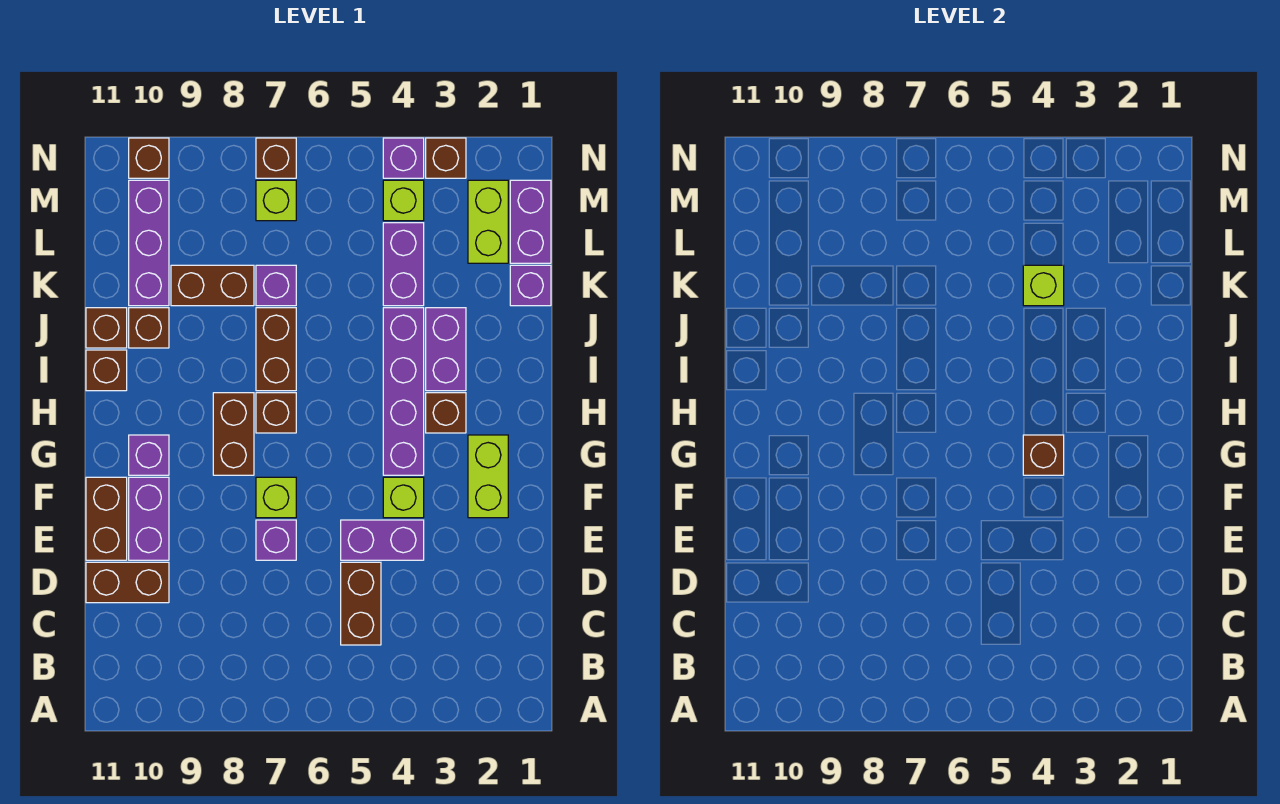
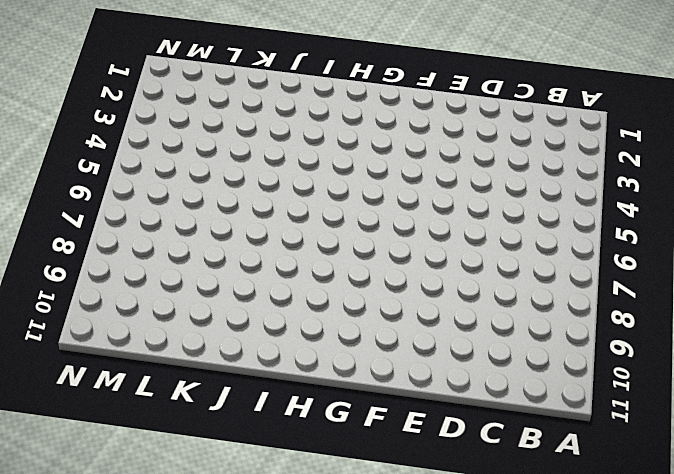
none -> brown brick C5:D5 level 1
none -> brown brick D10:D11 level 1
none -> purple brick E4:E5 level 1
none -> purple brick E7 level 1

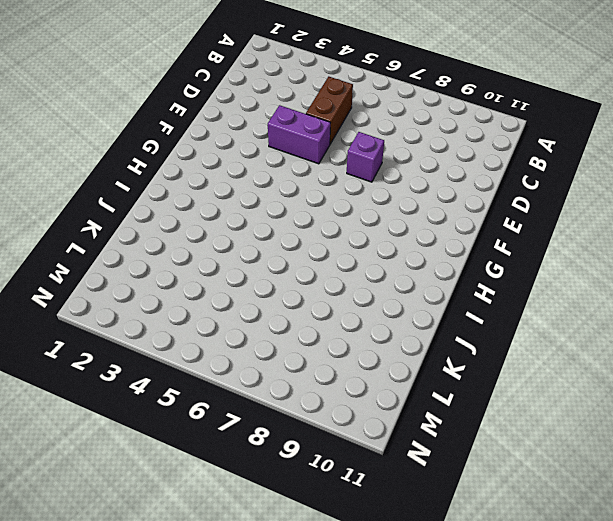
none -> brown brick D10:D11 level 1
none -> purple brick E10:F10 level 1
none -> brown brick E11:F11 level 1
none -> lime brick F2:G2 level 1

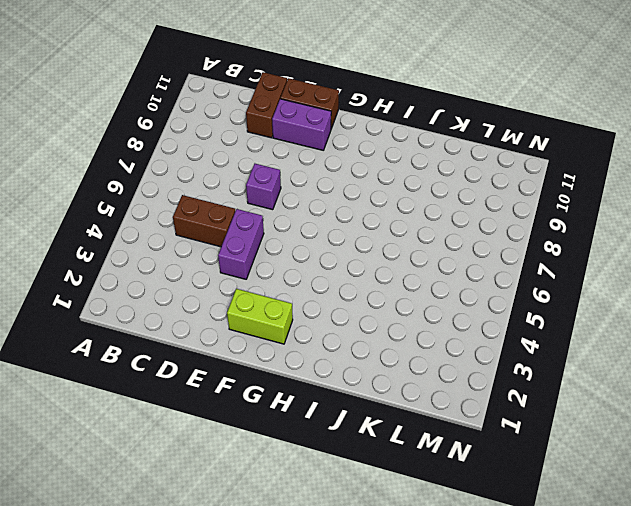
none -> lime brick F4 level 1
none -> lime brick F7 level 1
none -> purple brick G4:J4 level 1
none -> brown brick G8:H8 level 1

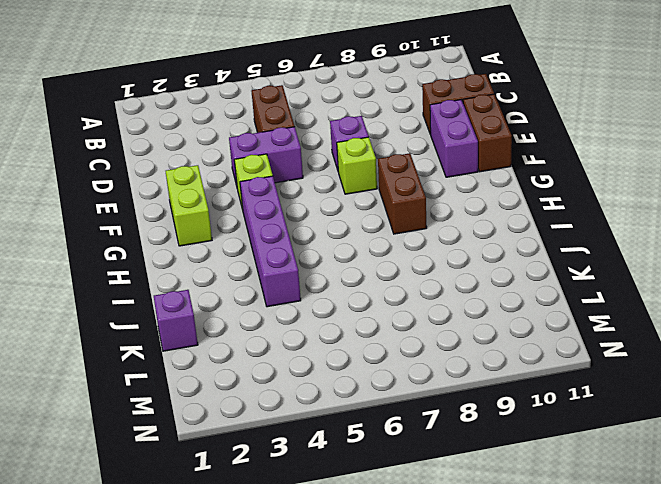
none -> purple brick G10 level 1
none -> brown brick H3 level 1
none -> brown brick H7 level 1
none -> purple brick I3:J3 level 1

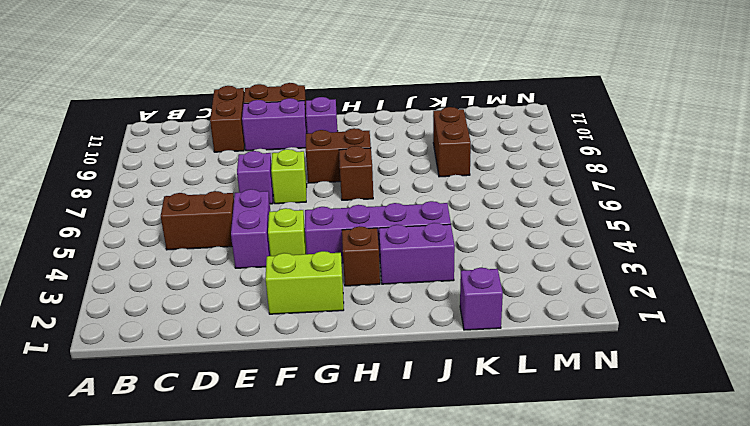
none -> brown brick I7:J7 level 1
none -> brown brick I11 level 1
none -> brown brick J10 level 1
none -> brown brick J11 level 1

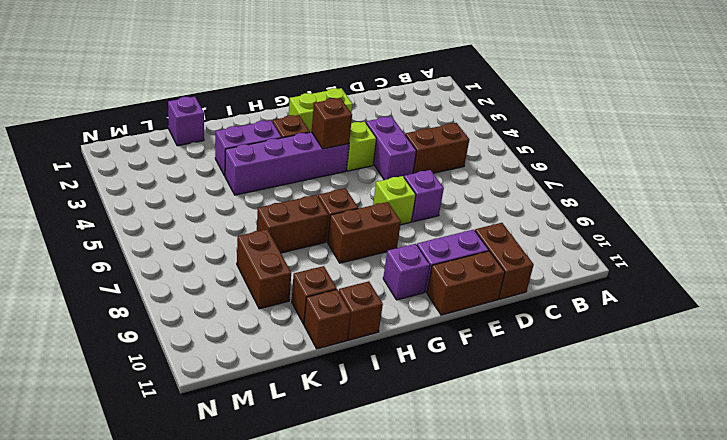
none -> purple brick K4:L4 level 1
none -> purple brick K7 level 1
none -> purple brick K10:M10 level 1
none -> purple brick L1:M1 level 1

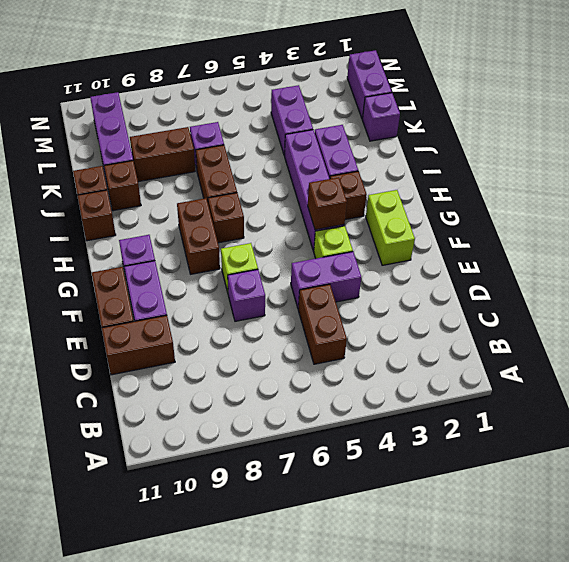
none -> lime brick L2:M2 level 1
none -> lime brick M4 level 1
none -> lime brick M7 level 1
none -> brown brick N3 level 1

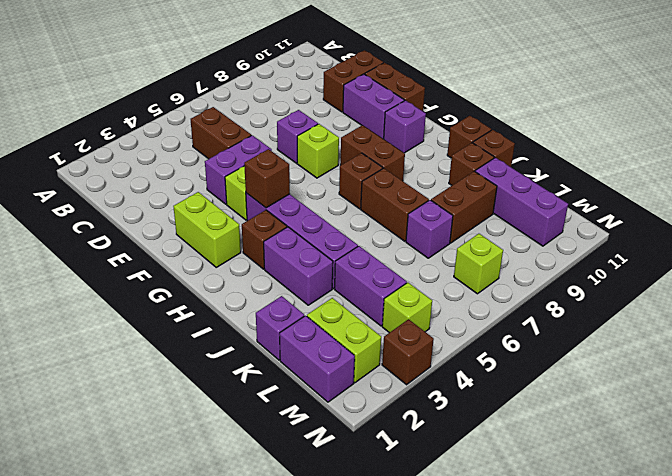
none -> purple brick N4 level 1
none -> brown brick N7 level 1
none -> brown brick N10 level 1
none -> lime brick K4 level 2

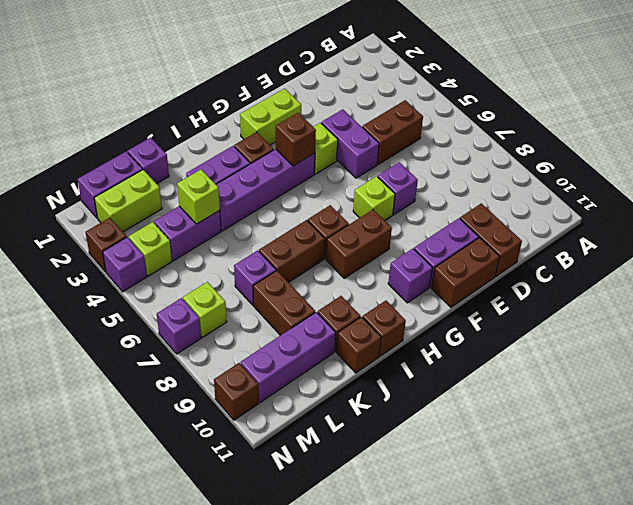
purple brick N7 level 1 -> brown brick N7 level 1

